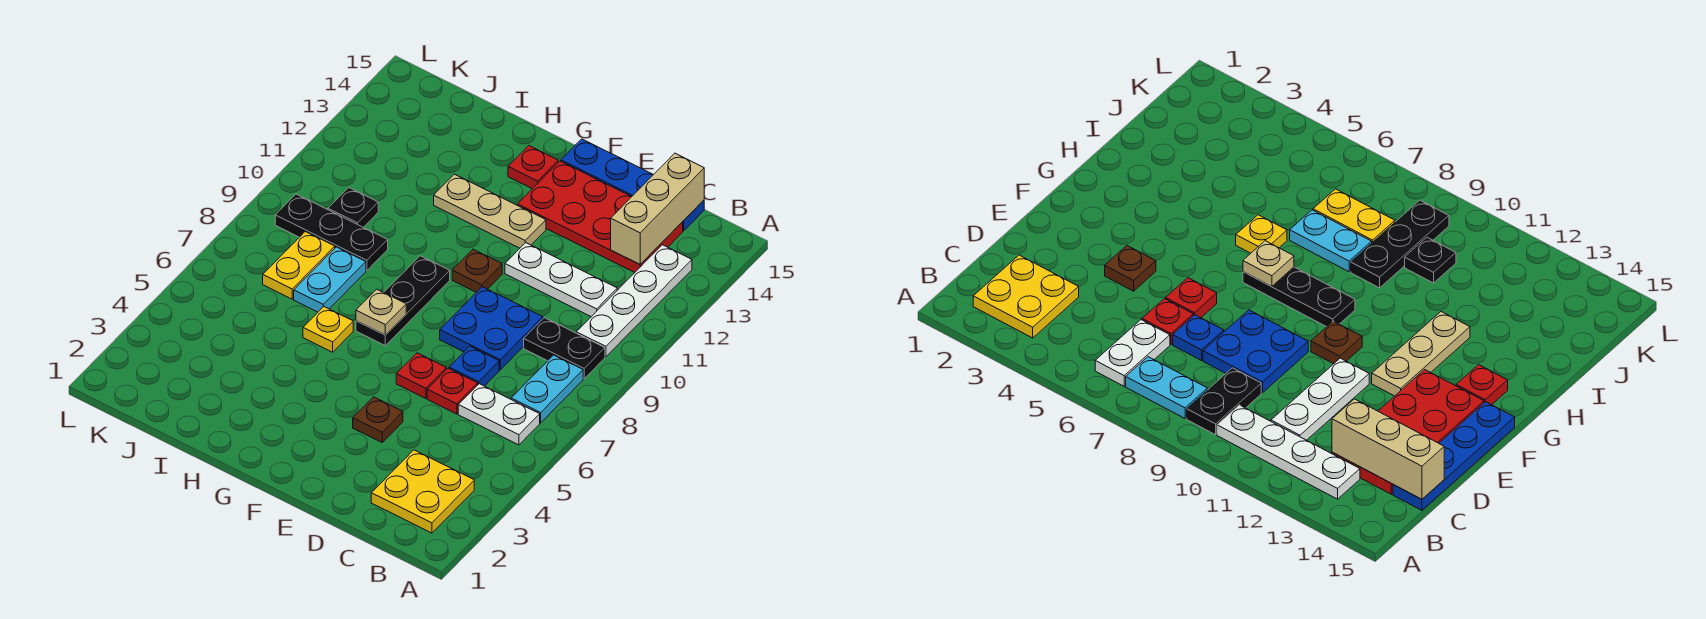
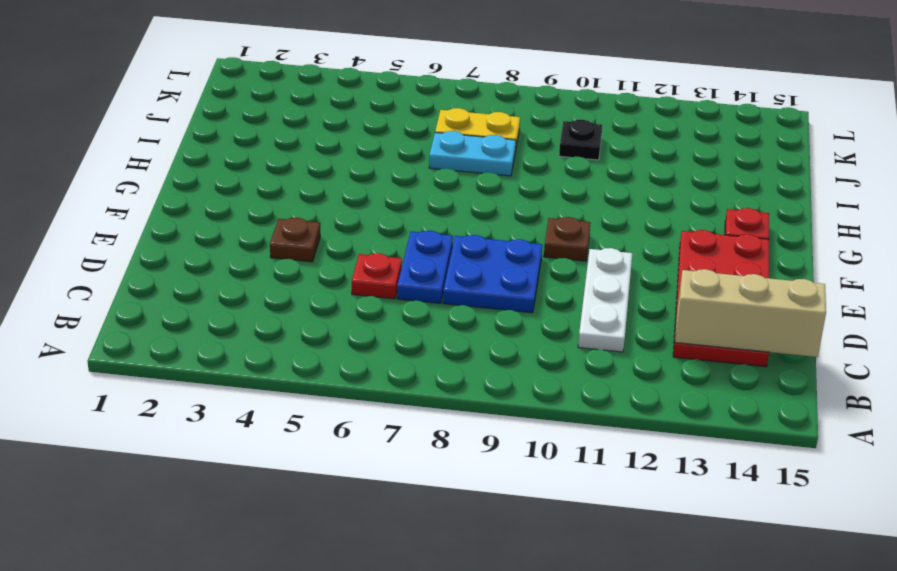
blue plate D7:E7 level 1 -> blue plate D7 level 1
none -> yellow plate B2:C3 level 1
none -> white plate B6:C6 level 1
none -> cyan plate B7:B8 level 1

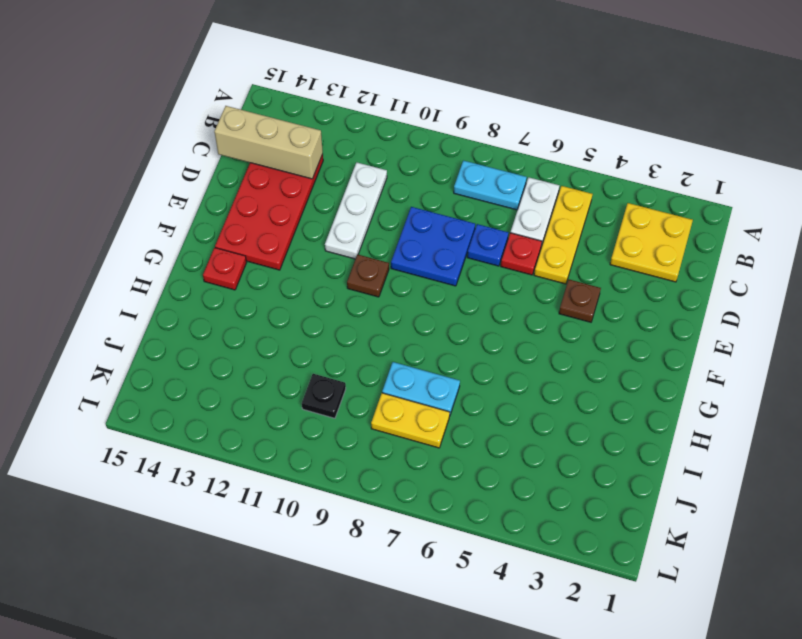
yellow plate B5:D5 level 1 -> none
none -> black plate B9:C9 level 1
none -> white plate B10:B13 level 1
none -> blue plate C15:F15 level 1

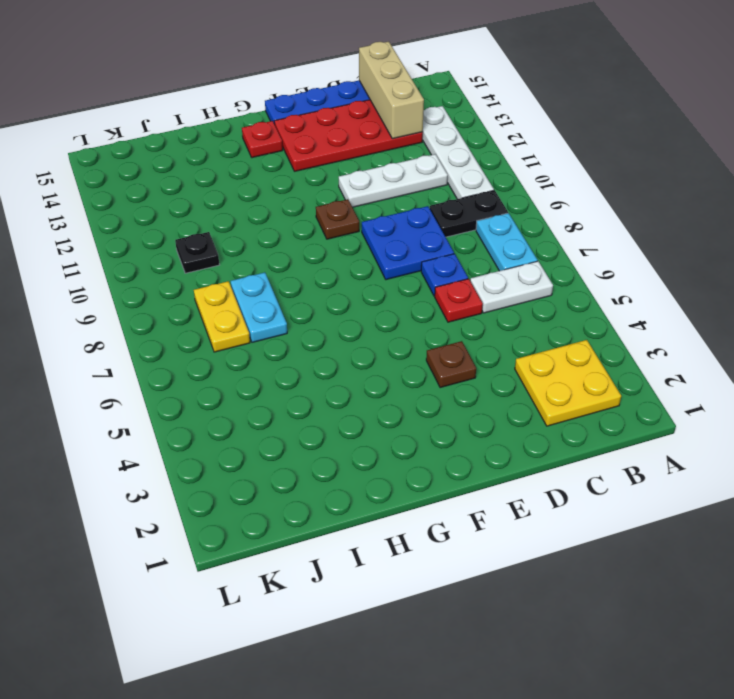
none -> red plate E6 level 1
none -> tan plate F12:H12 level 1
none -> black plate G7:G9 level 1

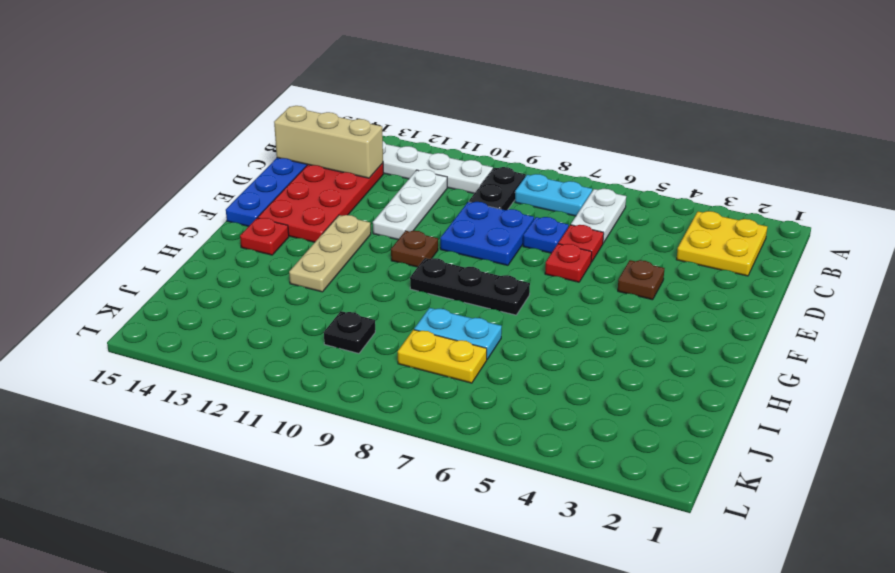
none -> yellow plate H6 level 1
none -> black plate I9:K9 level 1
none -> tan plate G7 level 2

